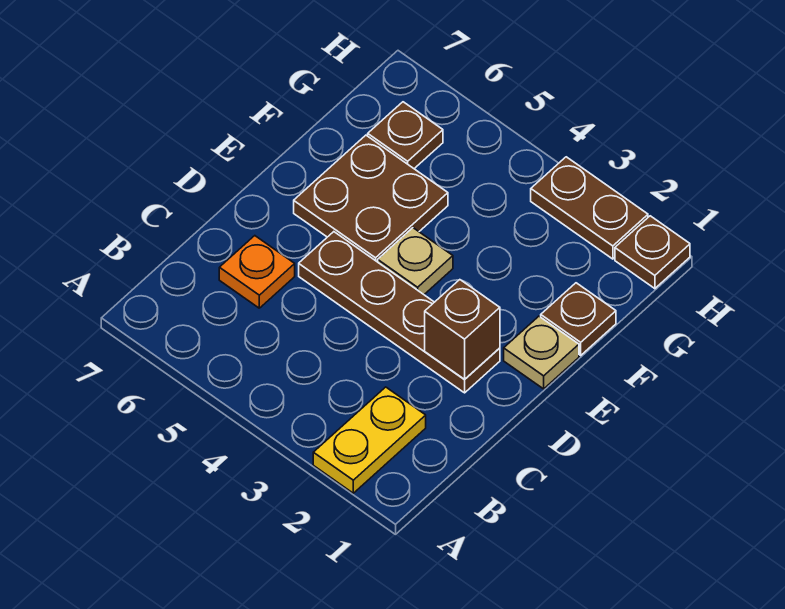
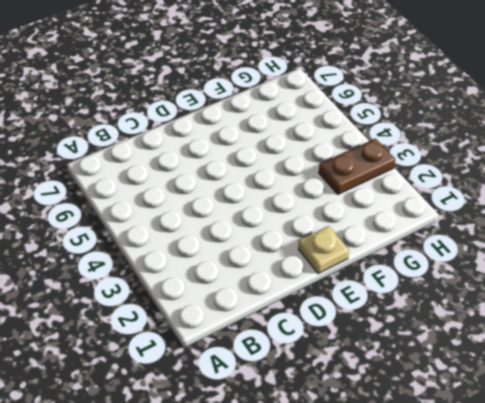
brown plate G3:H3 level 1 -> brown plate H2:H3 level 1
none -> yellow plate A2:B2 level 1
none -> orange plate C6 level 1

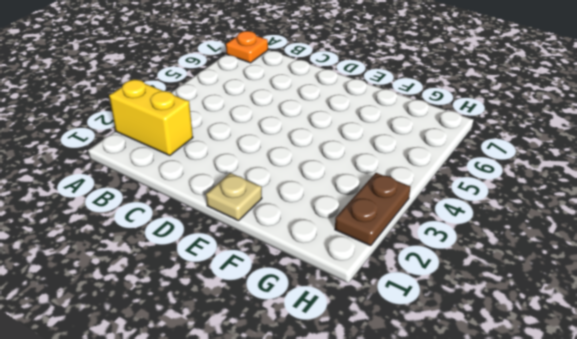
yellow brick A2:B2 level 1 -> yellow plate A2:B2 level 1
orange plate A7 level 1 -> orange plate C6 level 1
none -> brown plate D2:D5 level 1
none -> tan plate E4 level 1

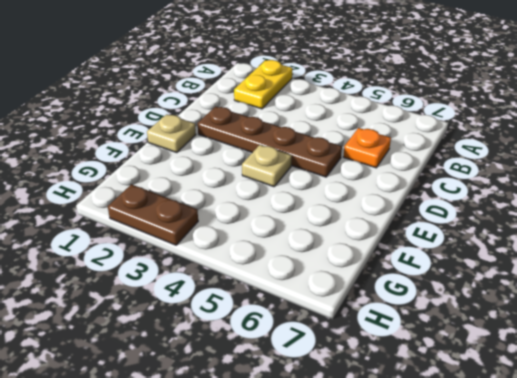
none -> brown plate E5:F6 level 1
none -> brown plate F1 level 1

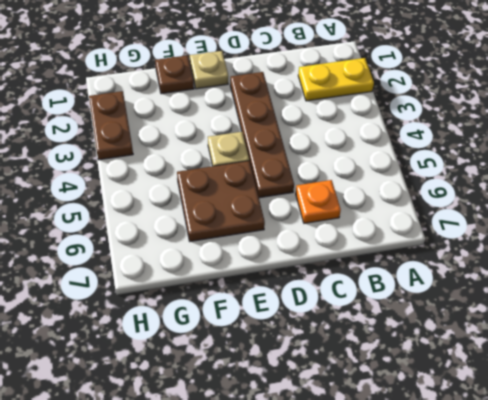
none -> brown plate G6 level 1
none -> brown plate H1 level 1

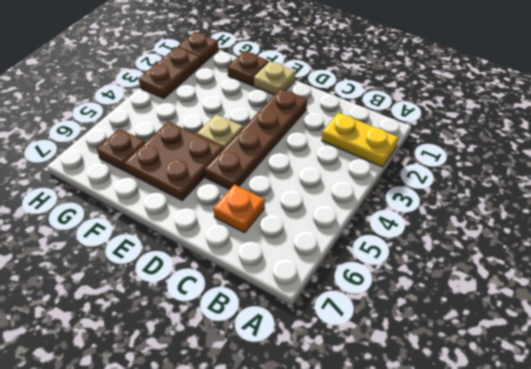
none -> brown brick D2 level 2

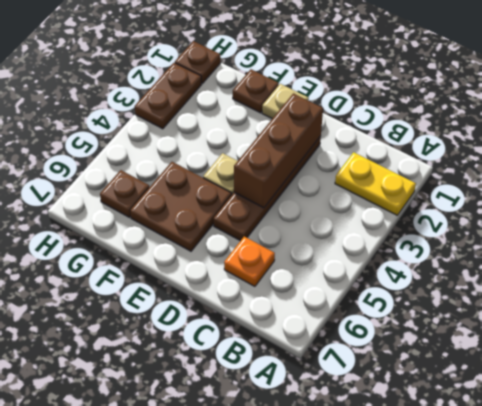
brown brick D2:D4 level 2 -> brown brick D2 level 2

